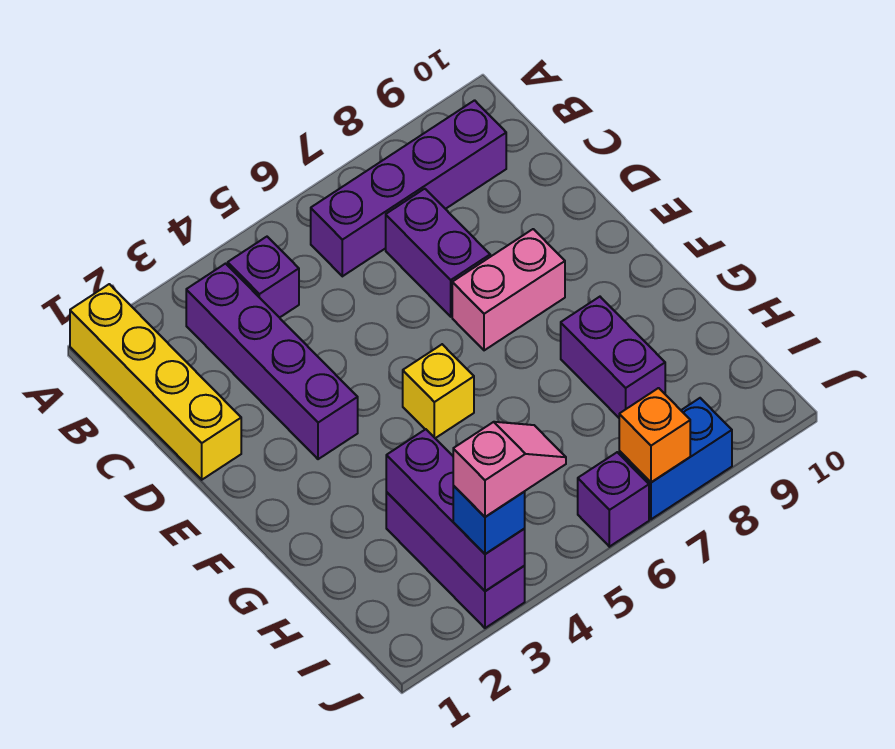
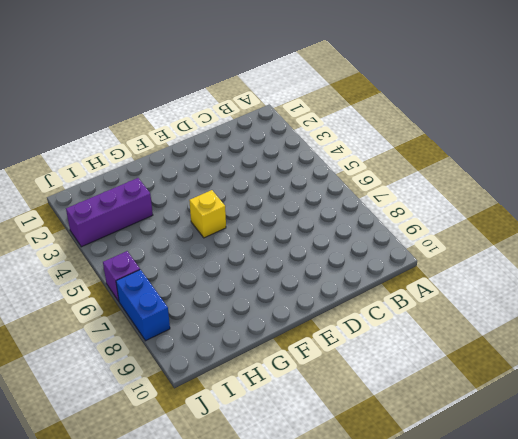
none -> yellow brick A1:D1 level 1
none -> purple brick B3:E3 level 1
none -> purple brick B4 level 1

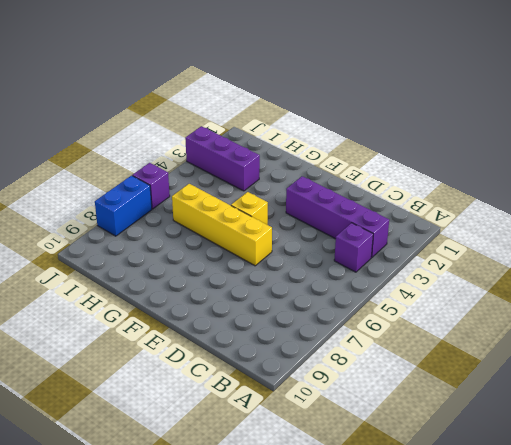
yellow brick E6:H6 level 1 -> yellow brick A1:D1 level 1
none -> purple brick B6:B9 level 1
none -> purple brick C7:D7 level 1
none -> pink brick E7:E8 level 1

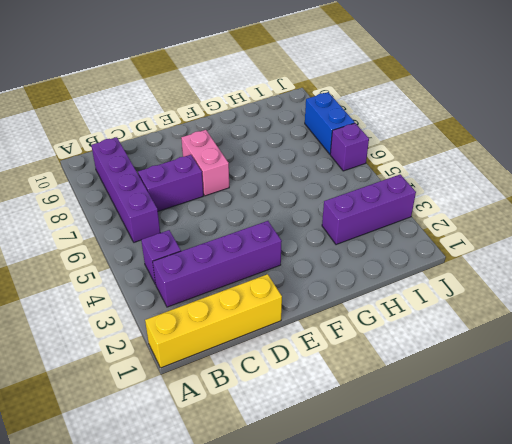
none -> yellow brick F5 level 1
none -> purple brick G8:H8 level 1
none -> purple brick H3:J3 level 2

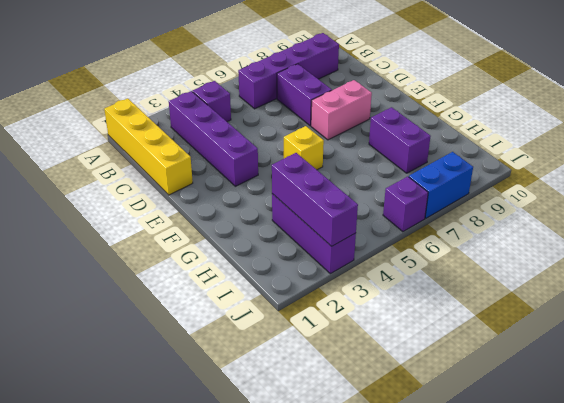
none -> orange brick J7 level 2
none -> blue brick J3 level 3
none -> pink slope J3:J4 level 4 top 3

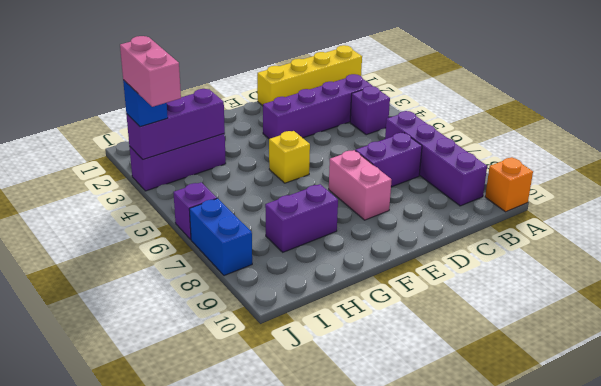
orange brick A10 level 1 -> orange brick J7 level 2
pink brick J3:J4 level 4 -> pink slope J3:J4 level 4 top 3

